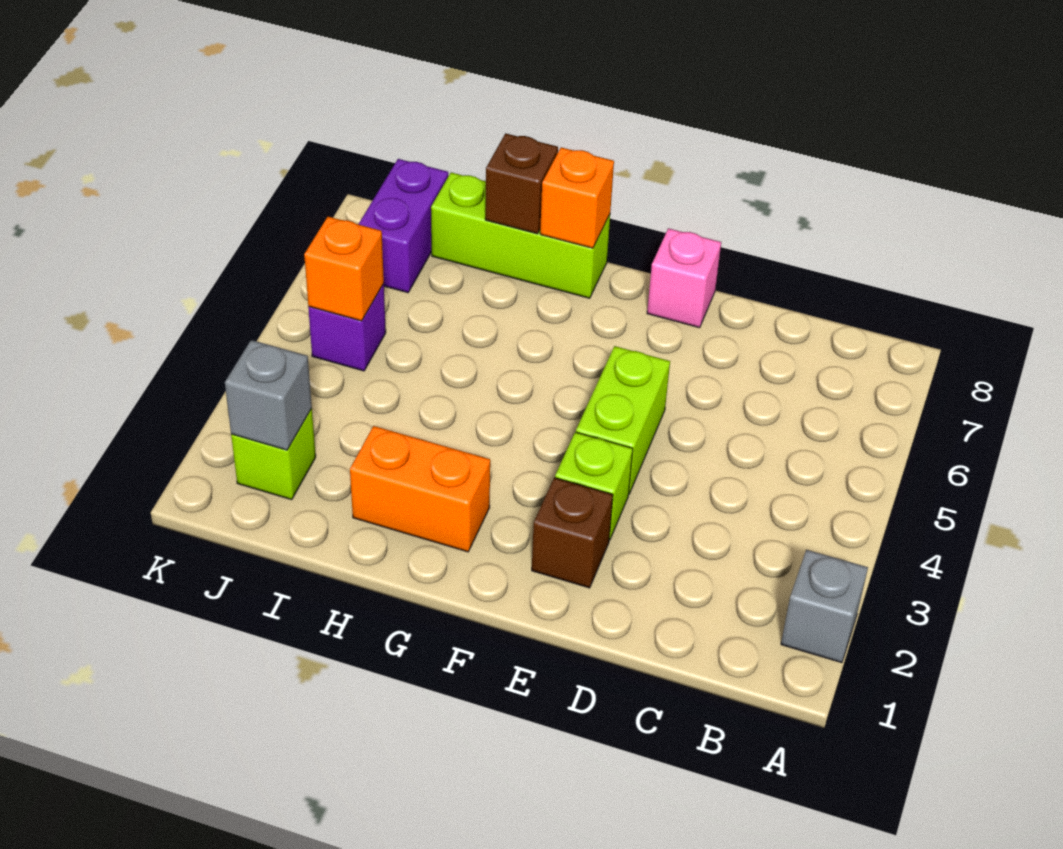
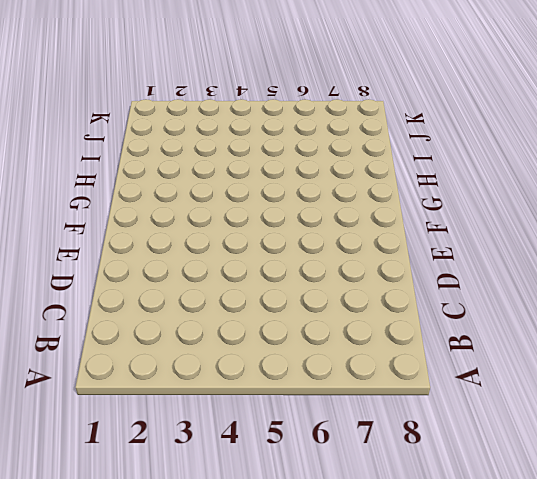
none -> grey brick A2 level 1
none -> brown brick E2 level 1
none -> lime brick E3 level 1

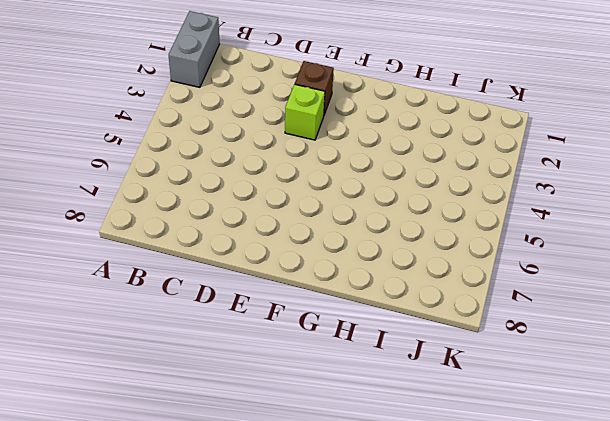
grey brick A1:A2 level 1 -> grey brick A2 level 1
none -> lime brick E4:E5 level 1
none -> pink brick E8 level 1
none -> orange brick G2:H2 level 1

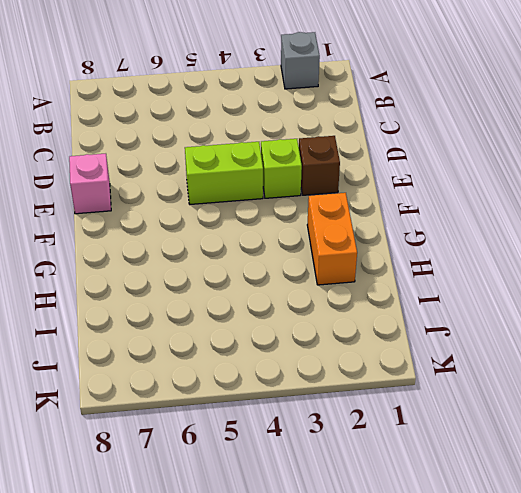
none -> lime brick G8:I8 level 1
none -> lime brick J2 level 1
none -> purple brick J5 level 1

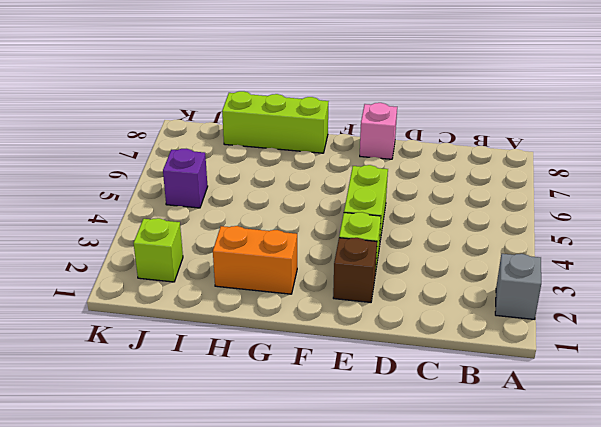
none -> purple brick J7:J8 level 1
none -> orange brick G8 level 2
none -> brown brick H8 level 2

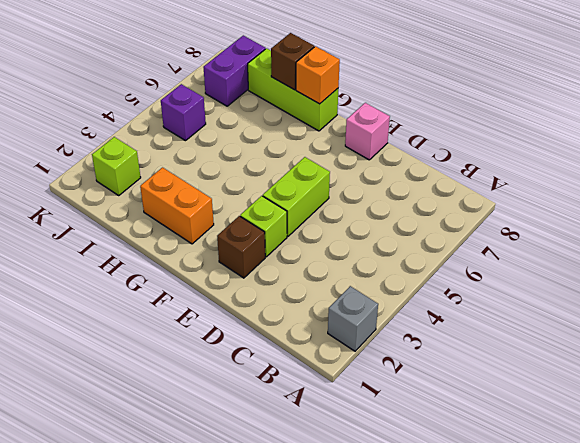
none -> grey brick J2 level 2
none -> orange brick J5 level 2

